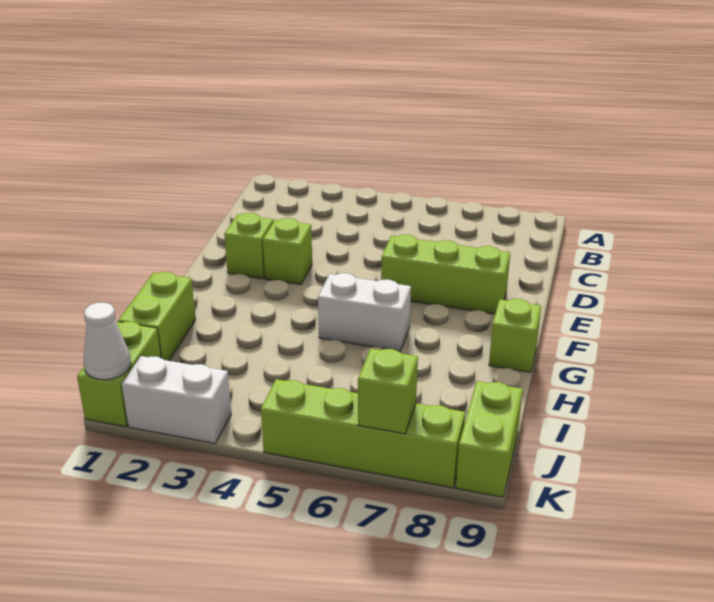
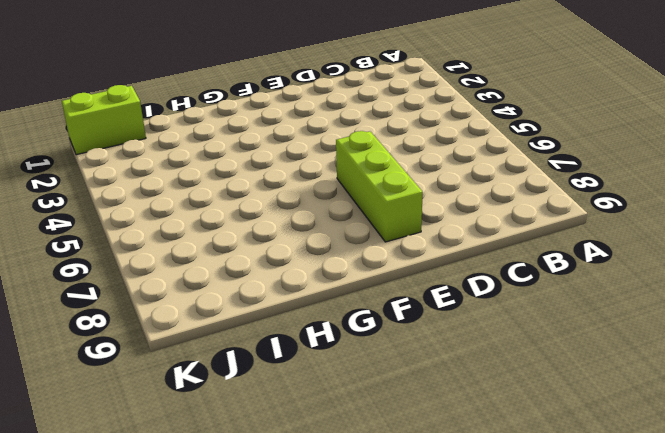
none -> lime brick E2 level 1
none -> lime brick E3 level 1
none -> white brick G5:G6 level 1

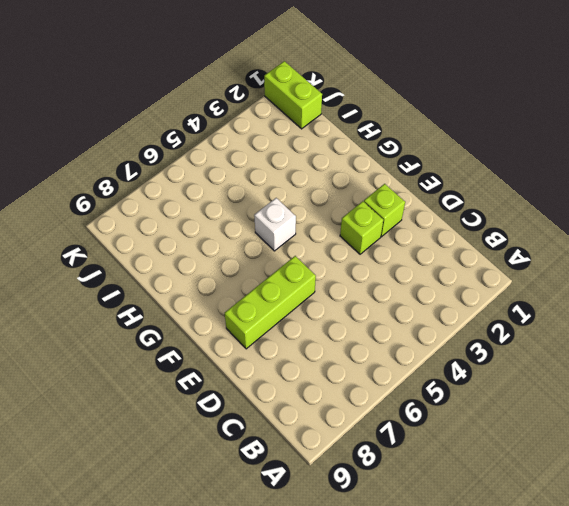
white brick G5 level 1 -> white brick G5:G6 level 1
none -> lime brick G9 level 1
none -> lime brick H1:I1 level 1
none -> lime brick J9:K9 level 1

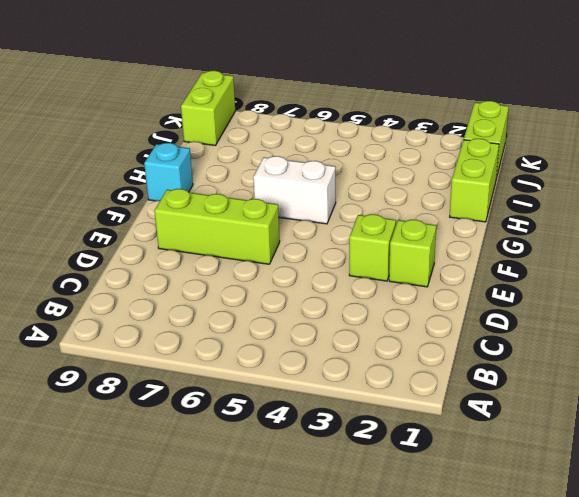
cyan brick G9 level 1 -> lime brick G9 level 1
none -> white brick K2:K3 level 1
none -> lime brick K5:K8 level 1
none -> white cone K1 level 2

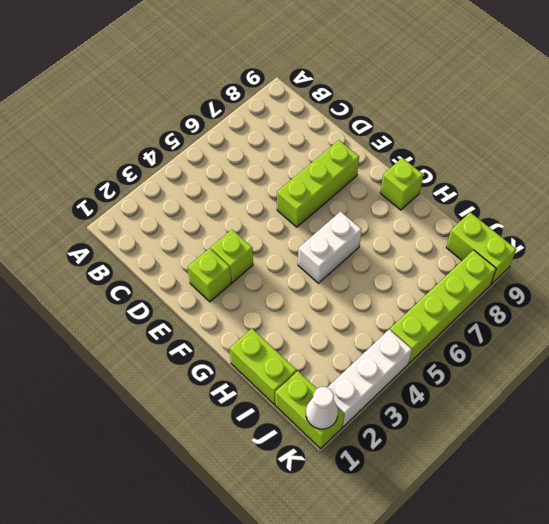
white brick K2:K4 level 1 -> white brick K2:K3 level 1
none -> lime brick K7 level 2

